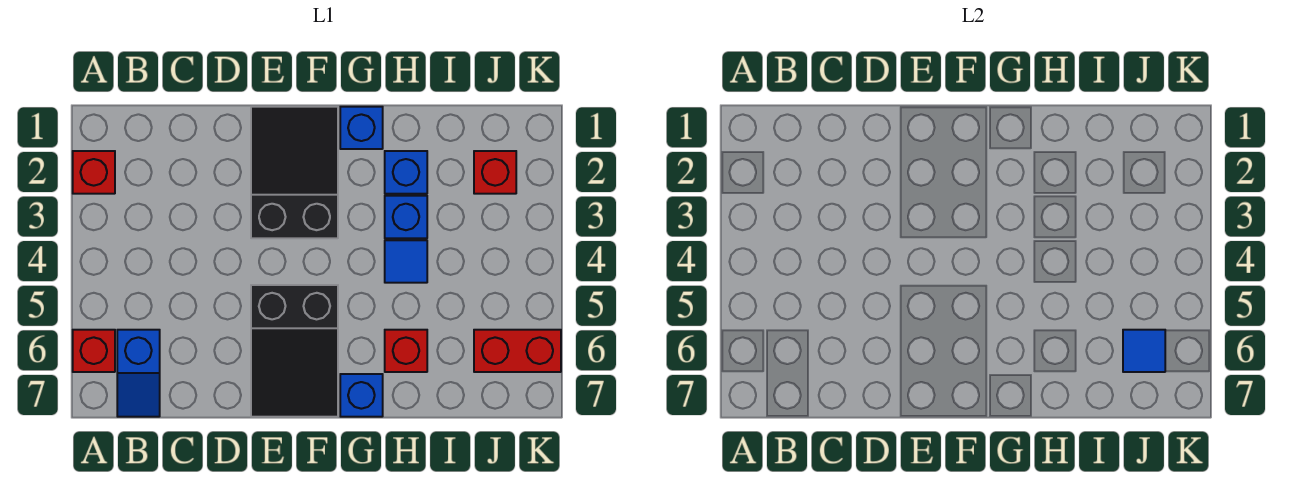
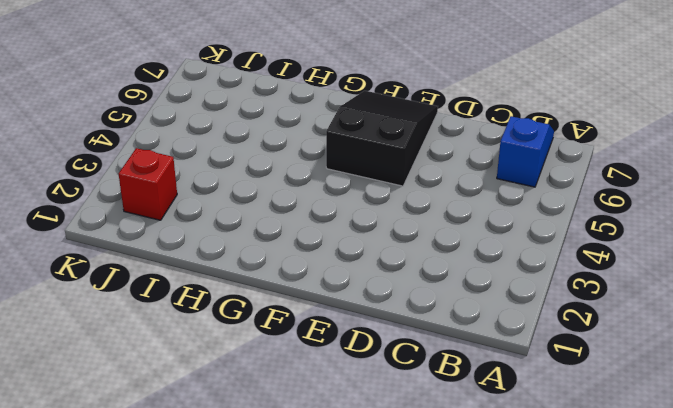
none -> red brick A2 level 1
none -> red brick A6 level 1
none -> black slope E1:F3 level 1 top 3

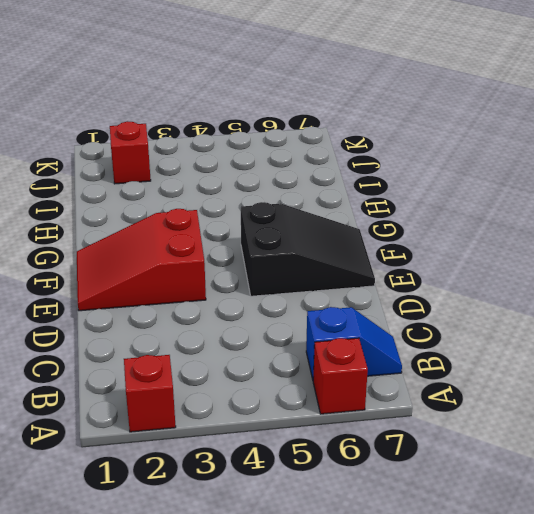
red slope E1:F3 level 1 top 3 -> black slope E1:F3 level 1 top 3
none -> blue brick G1 level 1
none -> blue brick G7 level 1
none -> blue brick H2 level 1

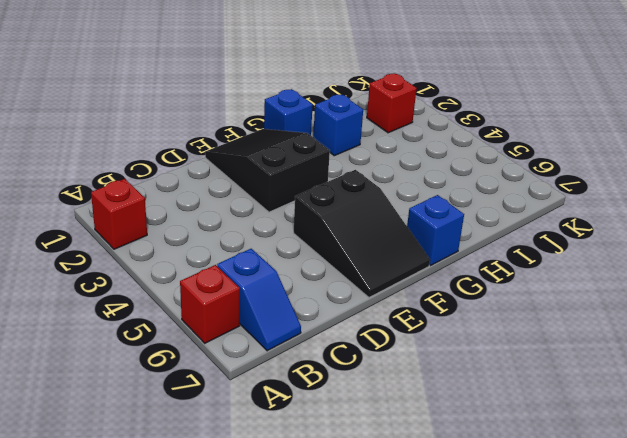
none -> blue brick H3 level 1
none -> blue tile H4 level 1
none -> red brick H6 level 1

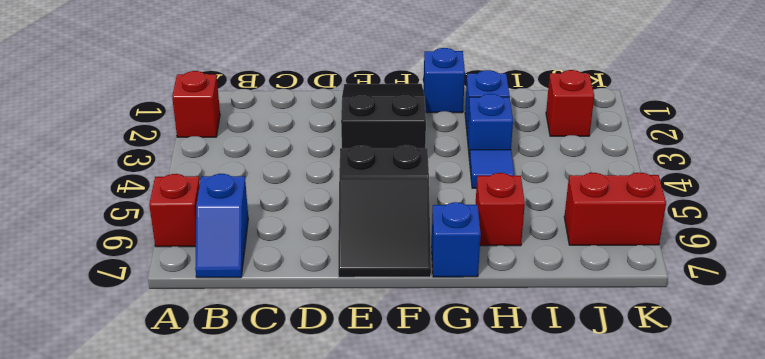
none -> blue tile J6 level 2

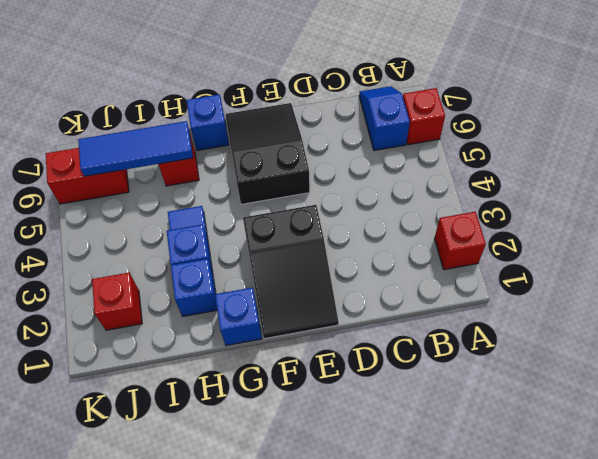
blue tile H6:J6 level 2 -> blue tile J6 level 2

